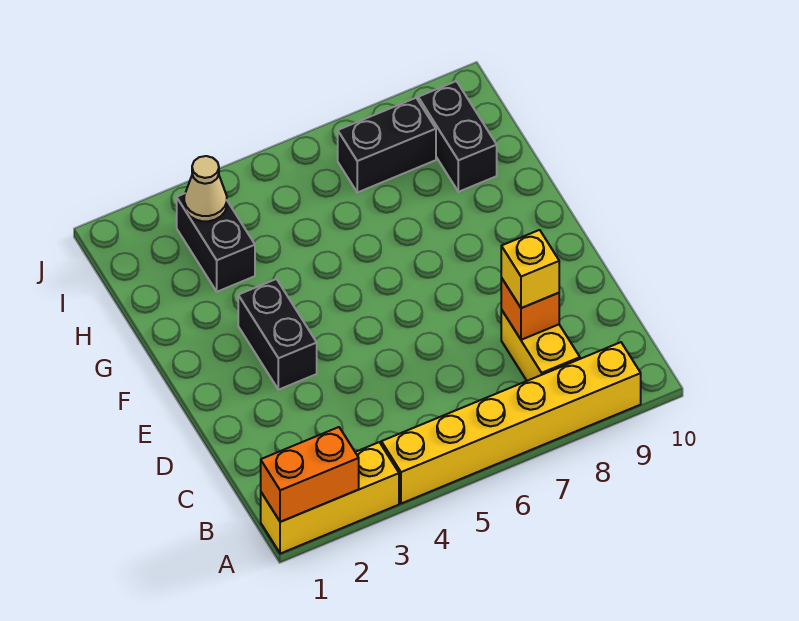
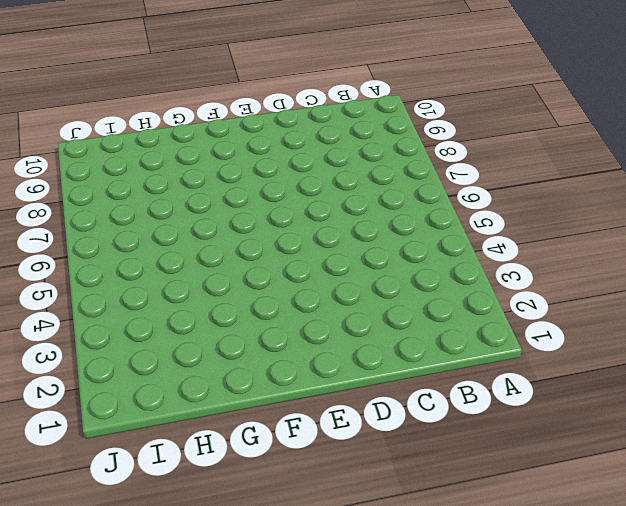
none -> yellow brick A1:A3 level 1
none -> yellow brick A4:A9 level 1

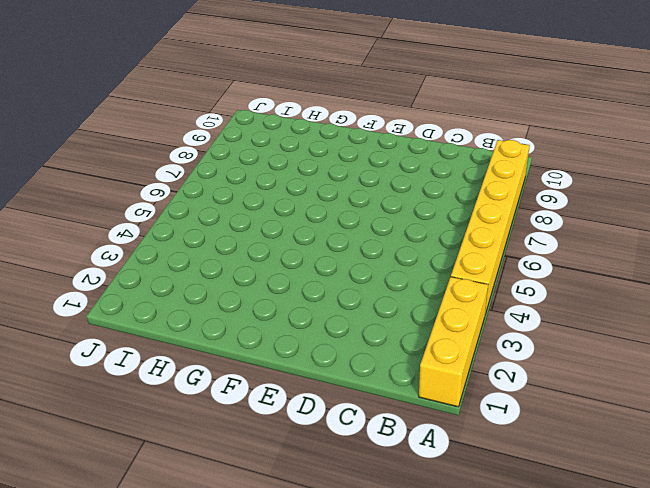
none -> yellow brick B8:C8 level 1
none -> black brick E3:F3 level 1

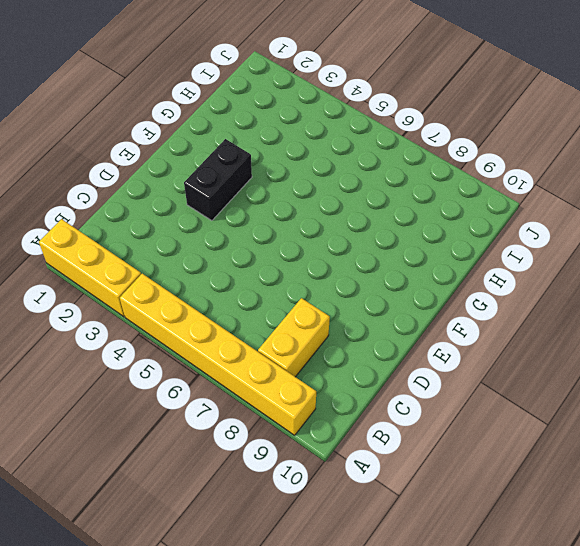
none -> black brick H3:I3 level 1
none -> black brick H9:I9 level 1

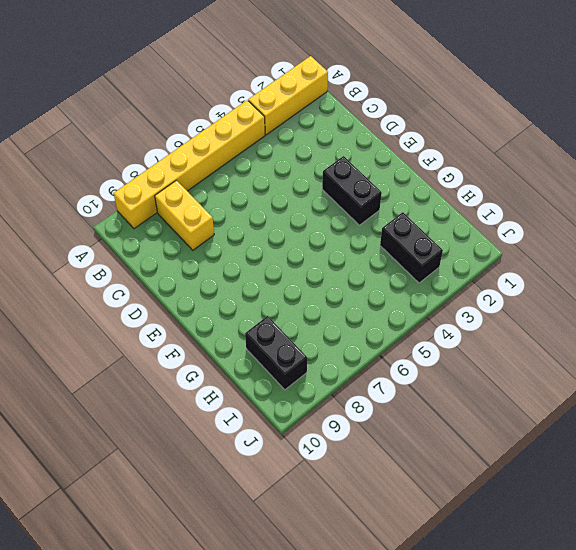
none -> black brick I7:I8 level 1
none -> orange brick A1:A2 level 2

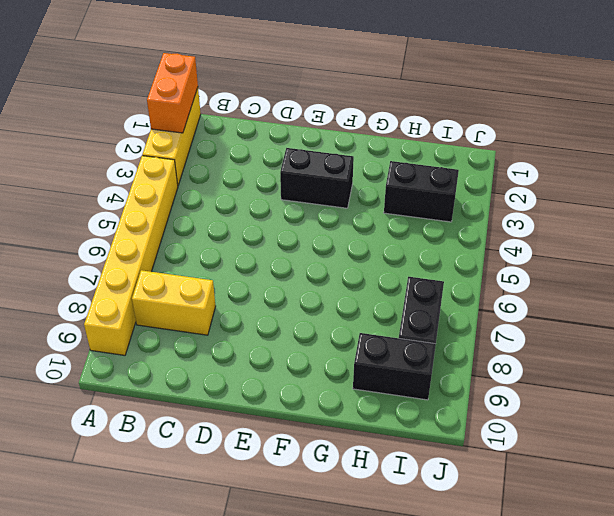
none -> orange brick C8 level 2
none -> tan cone I3 level 2

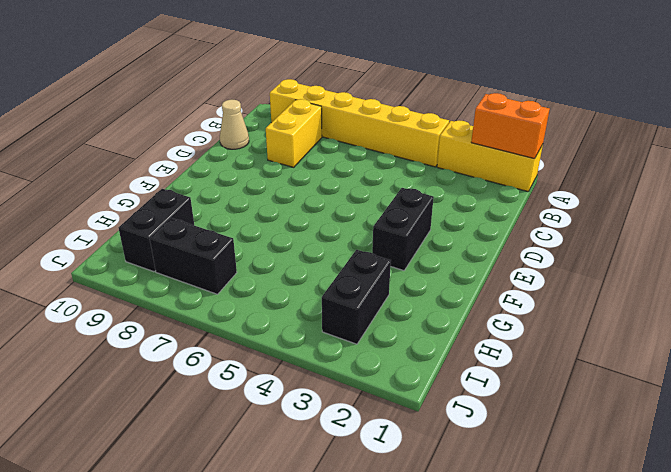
tan cone C10 level 1 -> tan cone I3 level 2
none -> orange brick C8 level 2
none -> yellow brick C8 level 3

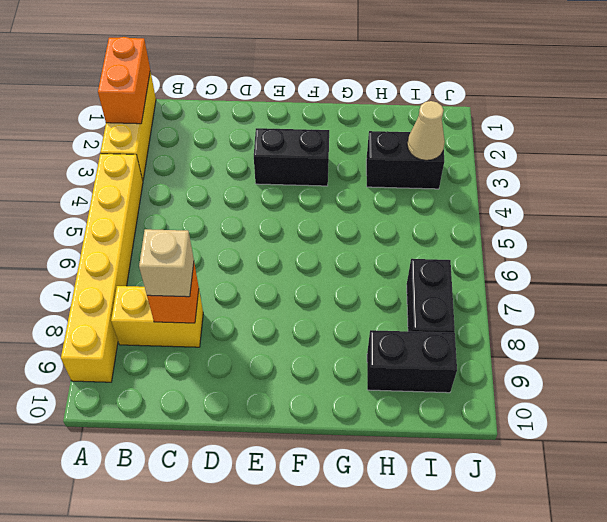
tan brick C8 level 3 -> yellow brick C8 level 3

